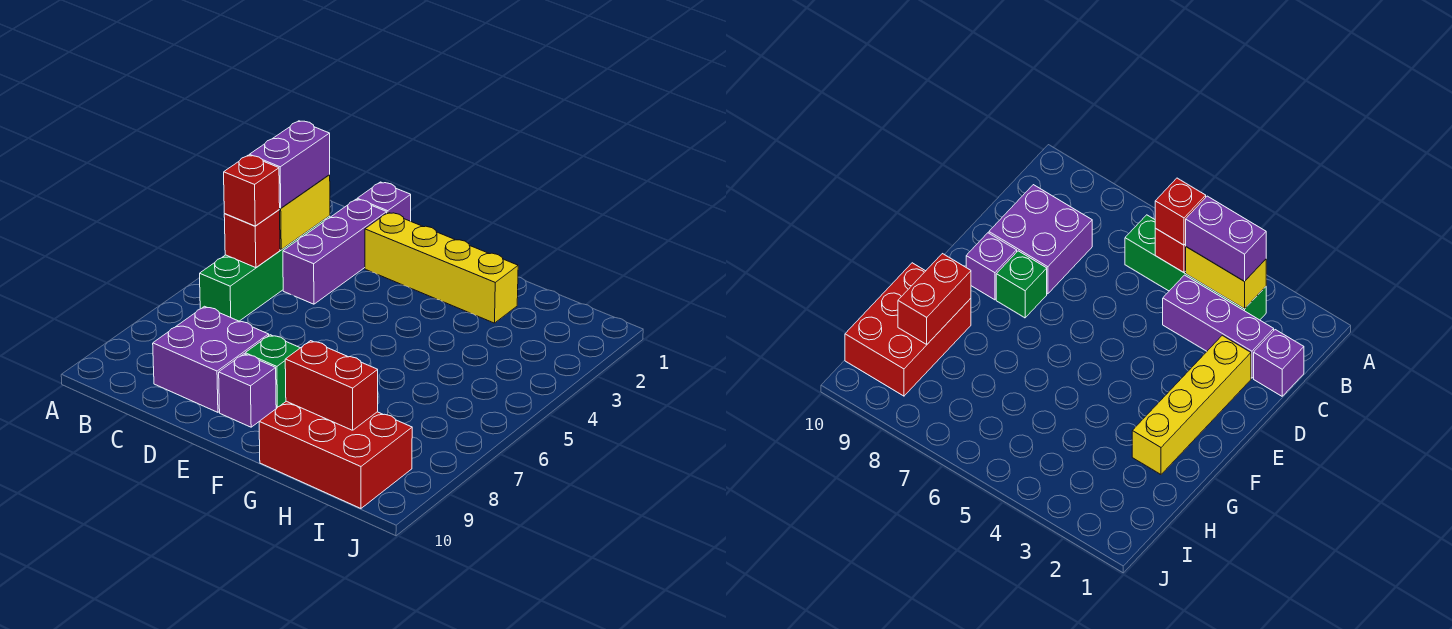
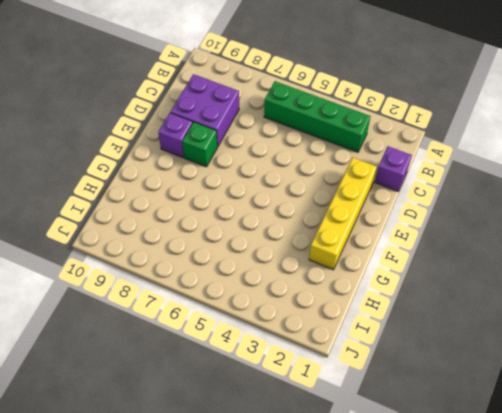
none -> purple brick C2:C4 level 1
none -> red brick G9:I10 level 1
none -> yellow brick B3:B4 level 2

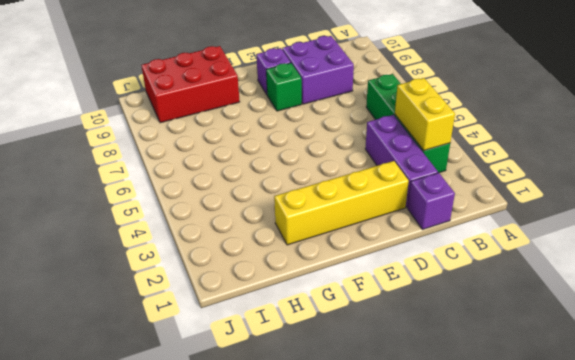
none -> red brick B5 level 2
none -> red brick G9:H9 level 2
none -> purple brick B3:B4 level 3

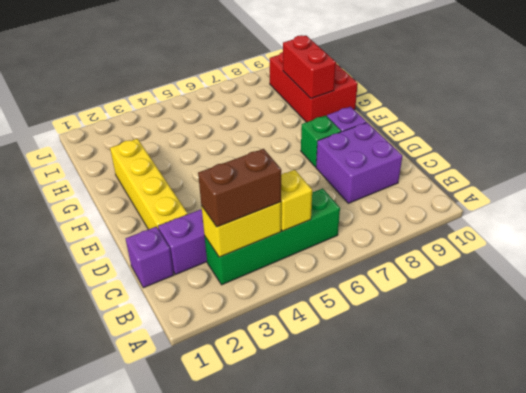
brown brick B3:B4 level 3 -> purple brick B3:B4 level 3
yellow brick B5 level 2 -> red brick B5 level 2
none -> red brick B5 level 3

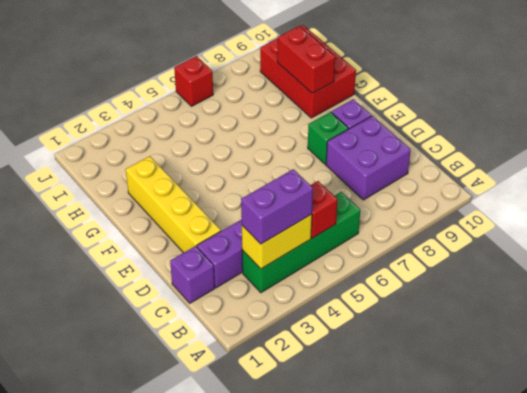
red brick J6 level 1 -> red brick B5 level 3

